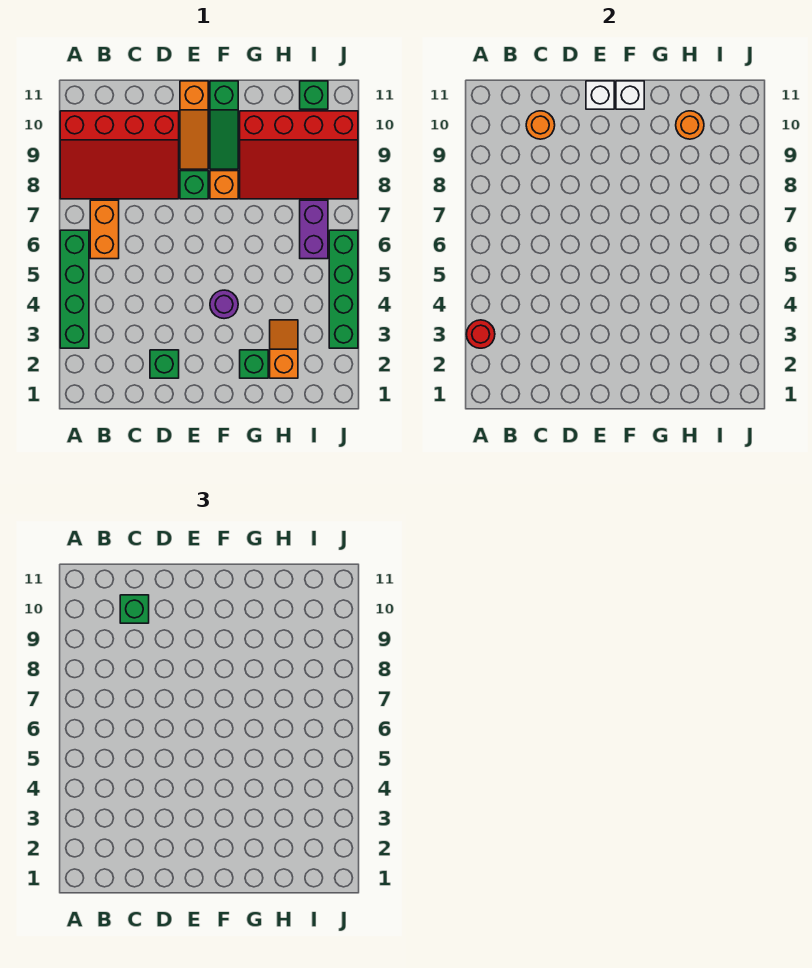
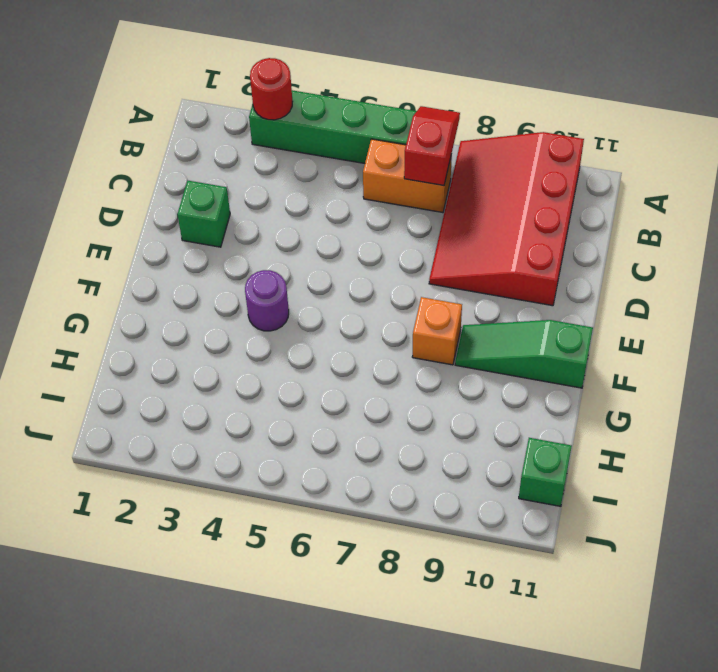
red slope A7:B7 level 2 top B -> none
none -> green brick E8 level 1
none -> orange slope E9:E11 level 1 top 11
none -> green brick G2 level 1

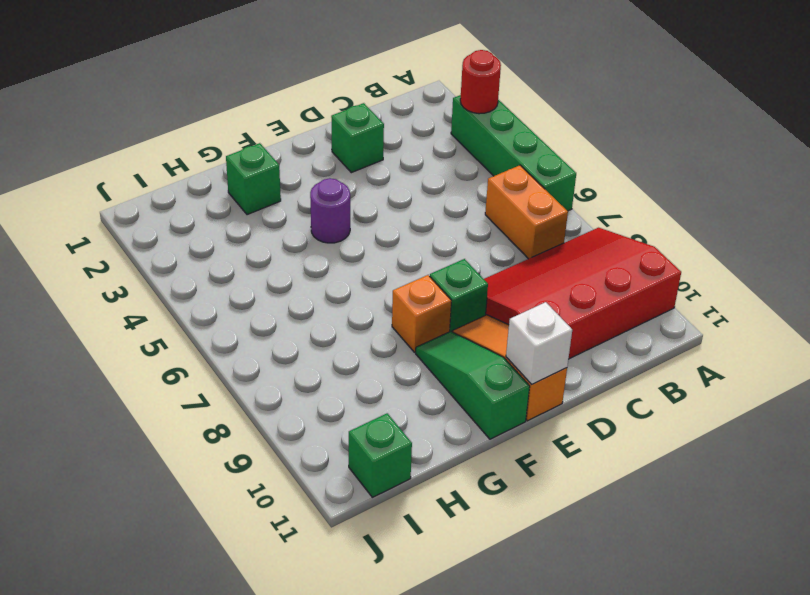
none -> red slope G8:J10 level 1 top 10
none -> orange slope H2:H3 level 1 top 2
none -> purple brick I6:I7 level 1

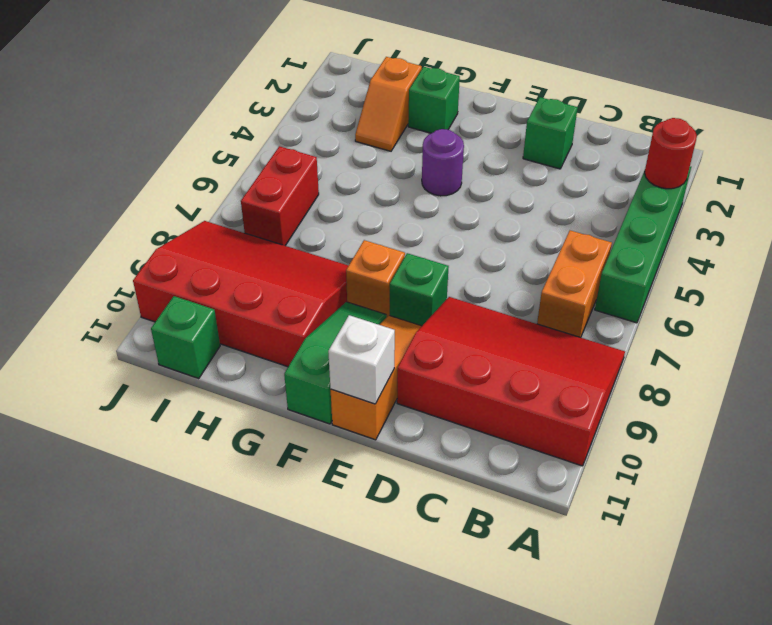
red brick I6:I7 level 1 -> purple brick I6:I7 level 1
none -> green brick J3:J6 level 1
none -> orange round brick C10 level 2
none -> white brick F11 level 2

